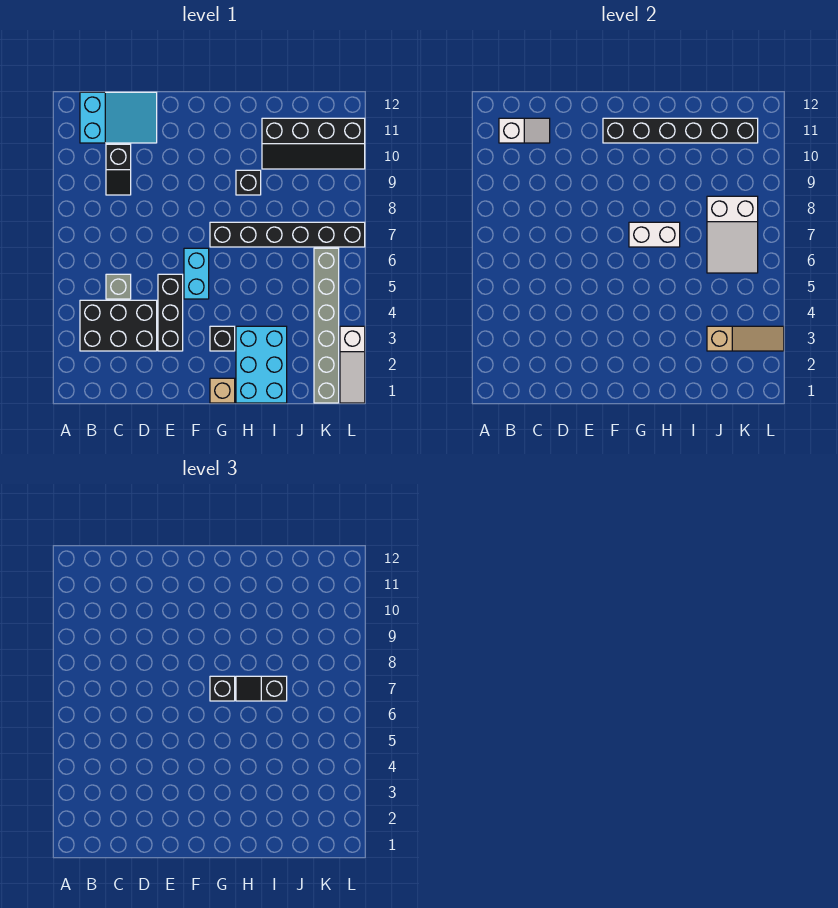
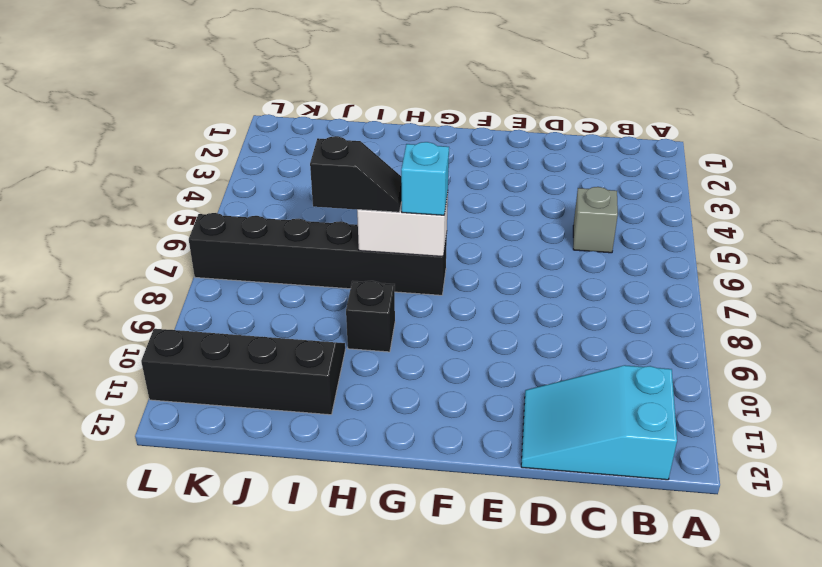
cyan brick G7 level 3 -> black brick G7 level 3
none -> black brick B3:D4 level 1
none -> black slope C9:C10 level 1 top 10
none -> black brick E3:E5 level 1

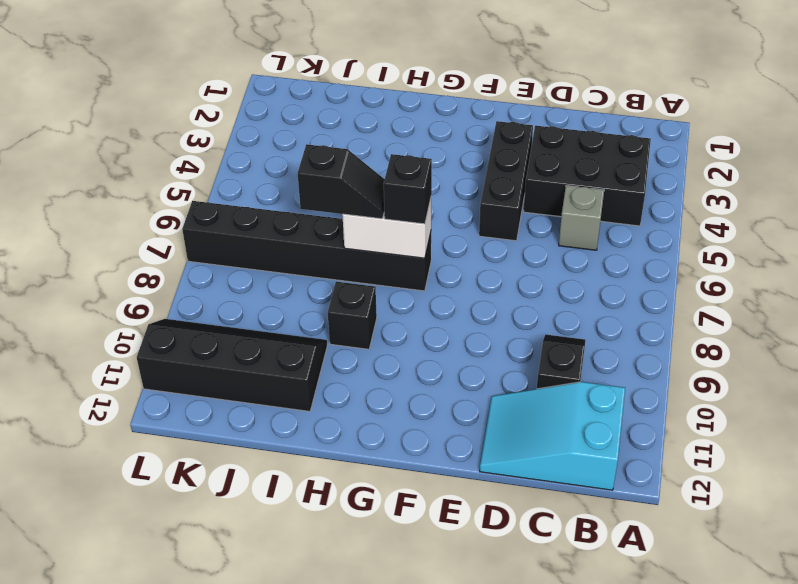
none -> cyan brick F5:F6 level 1
none -> tan brick G1 level 1
none -> black brick G3 level 1

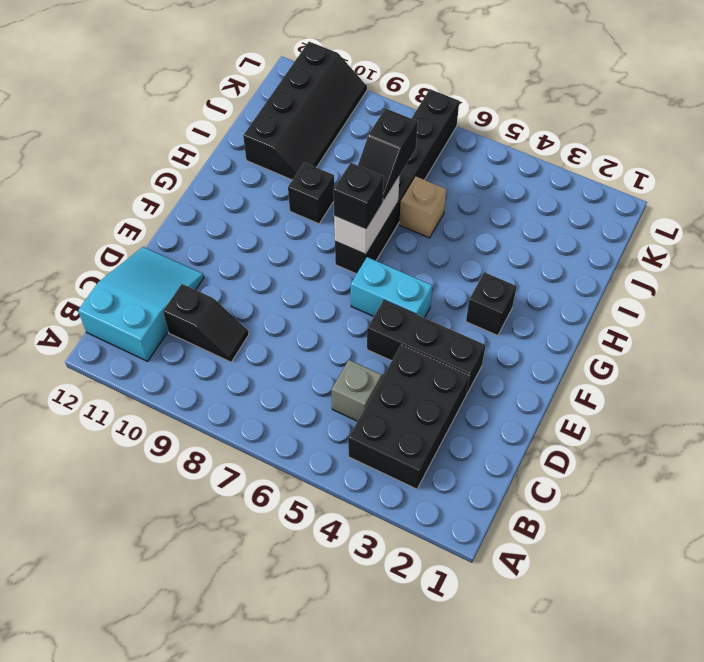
tan brick I6 level 1 -> tan brick G1 level 1
none -> cyan brick H1:I3 level 1
none -> grey brick K1:K6 level 1
none -> white slope L1:L3 level 1 top 3

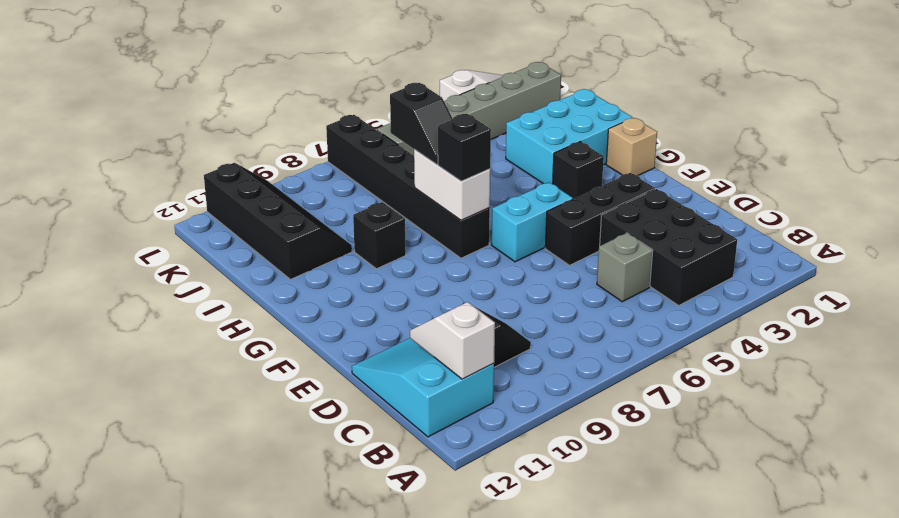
none -> black brick F11:K11 level 2
none -> tan slope J3:L3 level 2 top J
none -> white slope J6:K8 level 2 top 8

